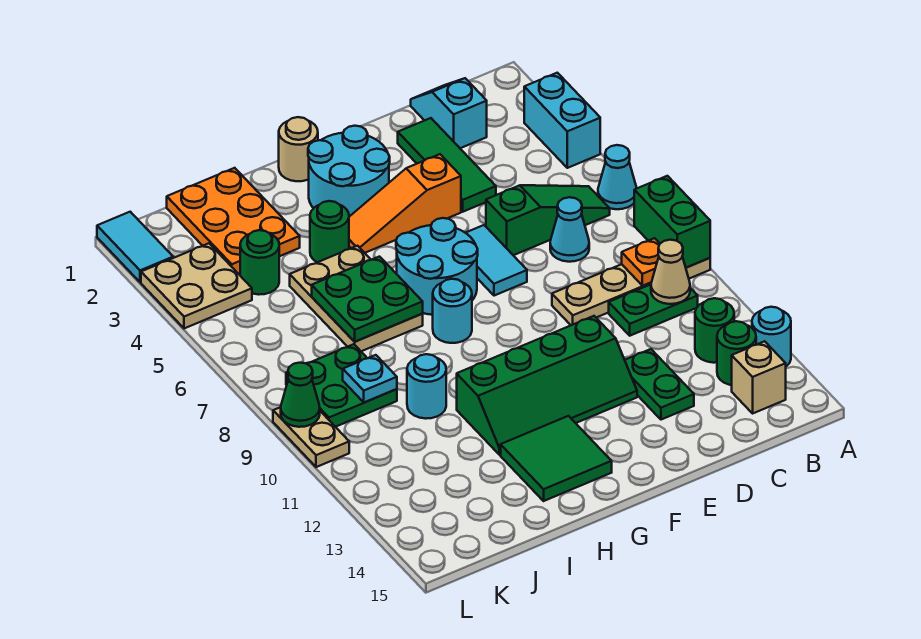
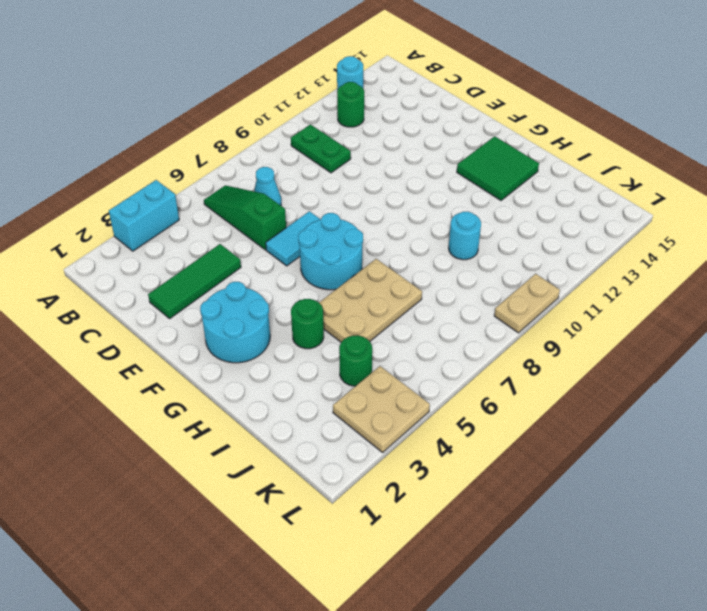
none -> cyan cone A6 level 1
none -> tan plate A9:D9 level 1
none -> green round brick B13 level 1
none -> tan brick B14 level 1

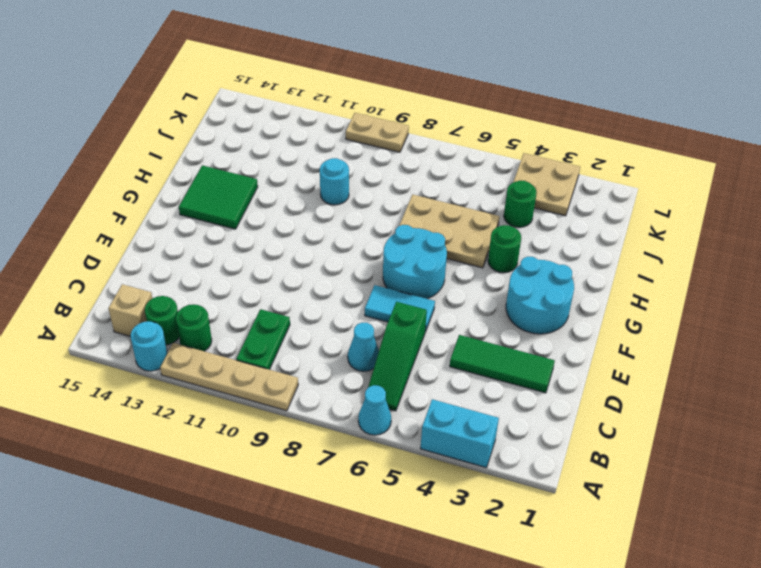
tan plate A9:A12 level 1 -> tan plate A9:D9 level 1
none -> cyan slope C1:C2 level 1 top 2
none -> green plate D12:D13 level 1
none -> orange slope E4:G4 level 1 top E
none -> green slope E11:H12 level 1 top 11

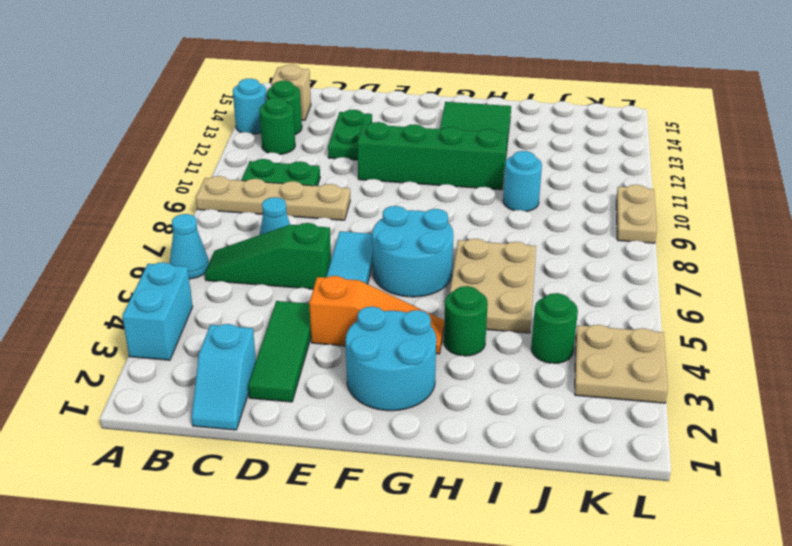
none -> tan round brick G1 level 1
none -> cyan round brick G8 level 1
none -> orange plate I1:J3 level 1
none -> green plate J8:K9 level 1

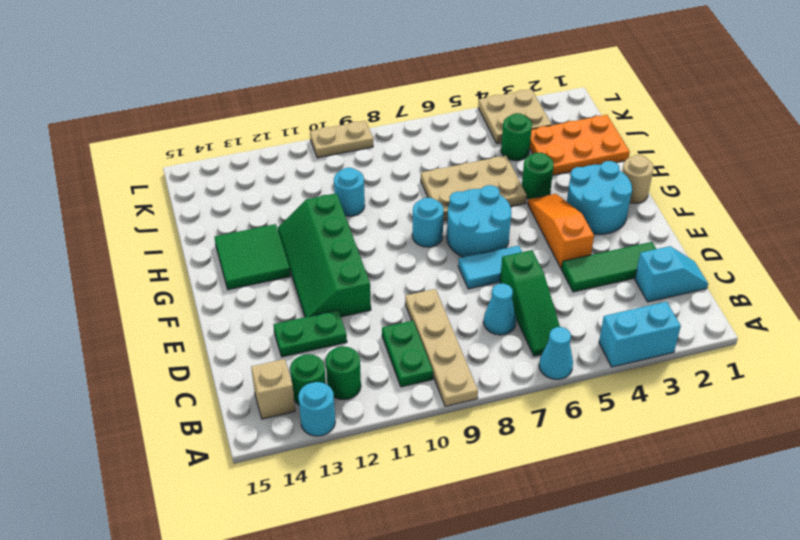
none -> green plate J8:K9 level 1
none -> cyan tile L1:L2 level 1
none -> green brick A8:A9 level 2
none -> orange plate B9 level 2

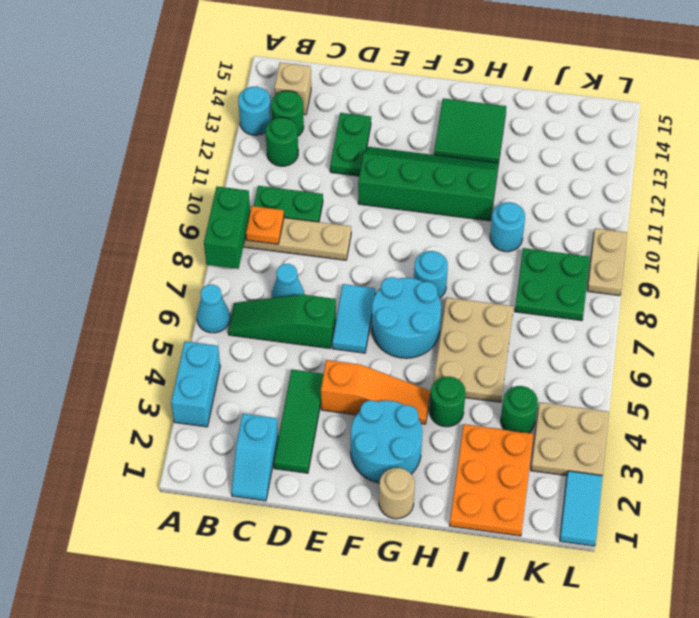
none -> tan cone B10 level 2
none -> green plate H6:I7 level 2
none -> cyan plate J9 level 2
none -> green cone L9 level 2

